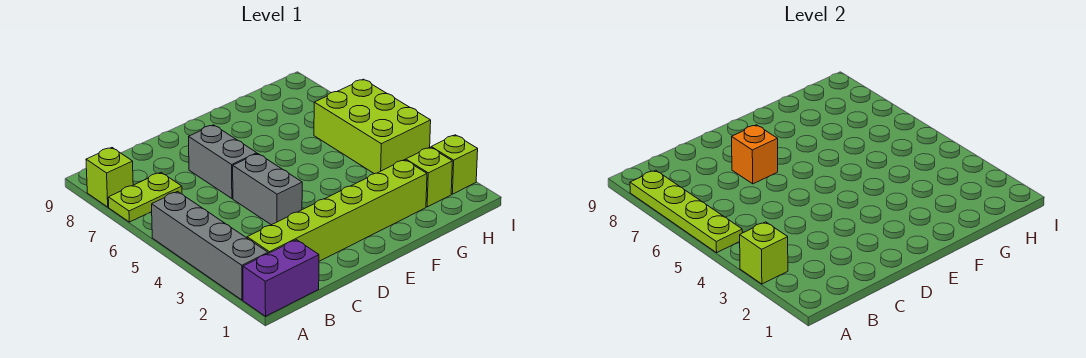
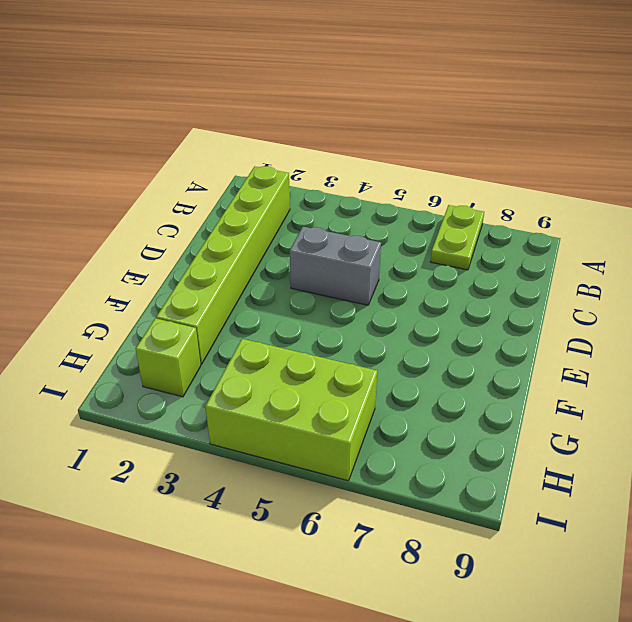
none -> purple brick A1:B1 level 1
none -> grey brick A2:A5 level 1
none -> lime brick A8 level 1

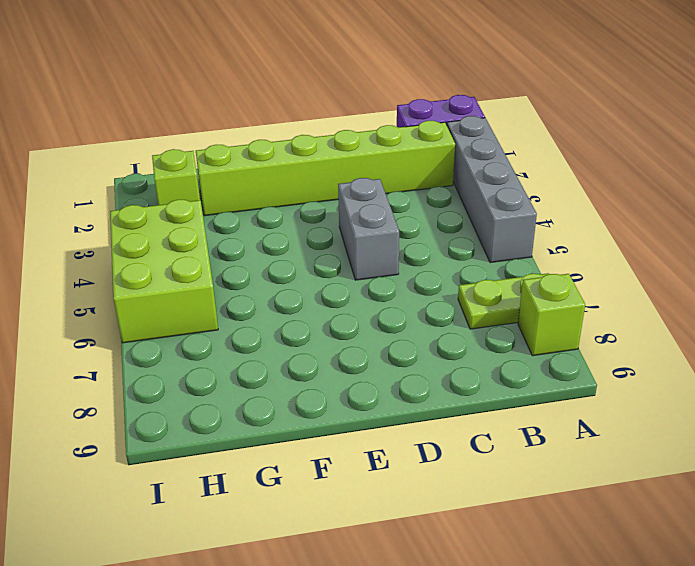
none -> grey brick D6:D7 level 1
none -> lime brick I2 level 1
none -> lime brick A3 level 2

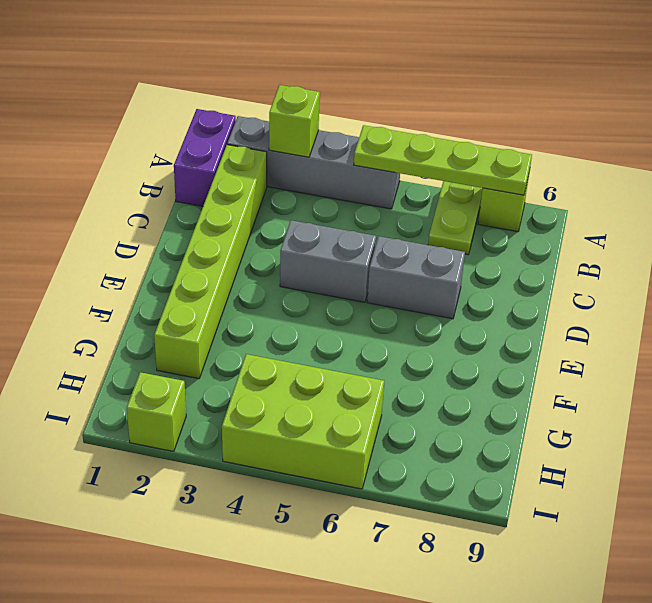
none -> lime brick H2 level 1
none -> orange brick D7 level 2

